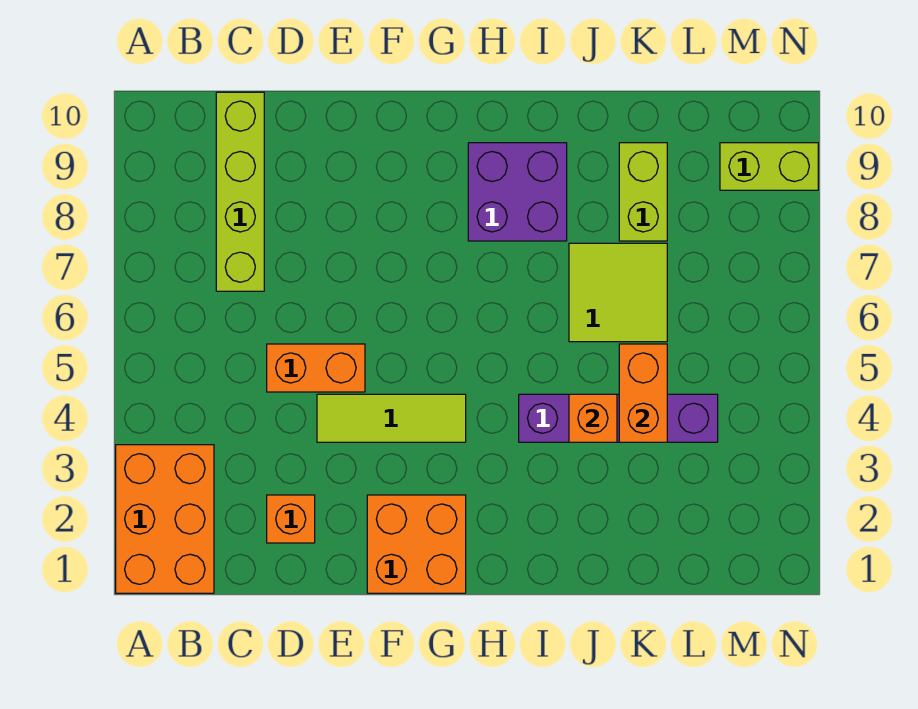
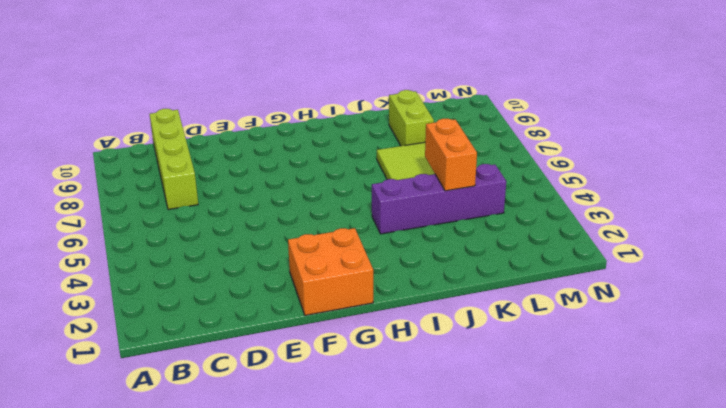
none -> orange brick A1:B3 level 1
none -> orange brick D2 level 1
none -> orange brick D5:E5 level 1

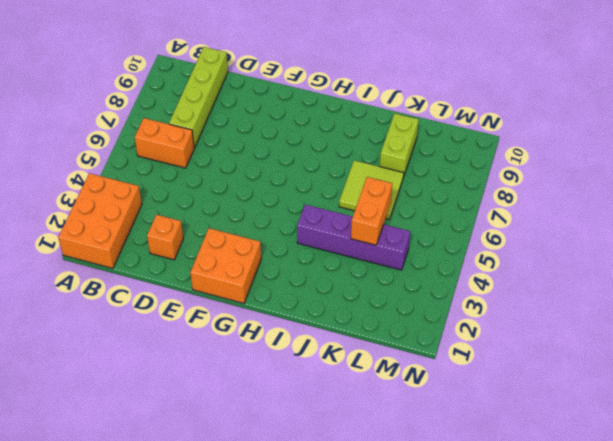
orange brick B6:C6 level 1 -> orange brick D5:E5 level 1
none -> lime tile E4:G4 level 1
none -> purple brick H8:I9 level 1
none -> lime brick M9:N9 level 1

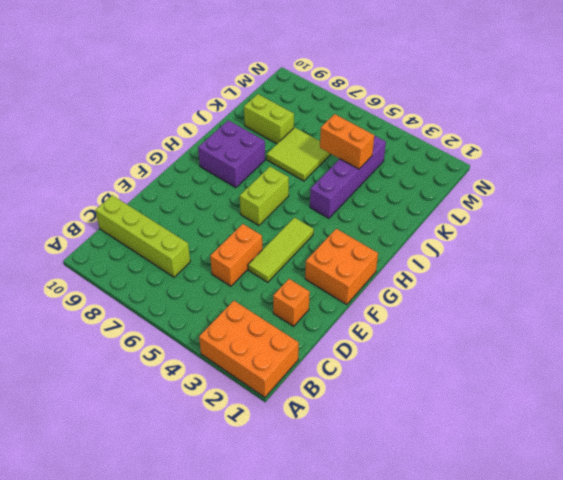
lime brick G6:H6 level 1 -> lime brick M9:N9 level 1
none -> orange brick J4 level 2

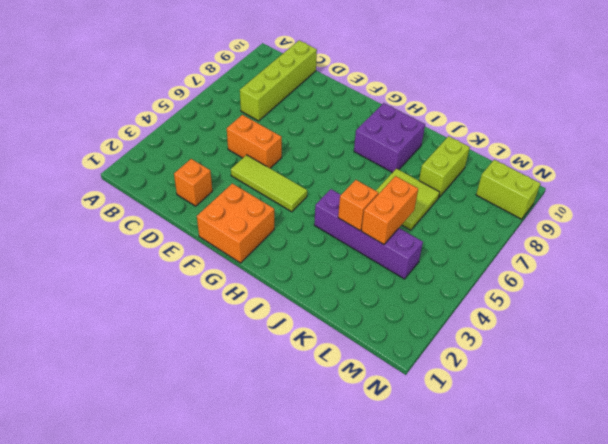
none -> orange brick A1:B3 level 1

